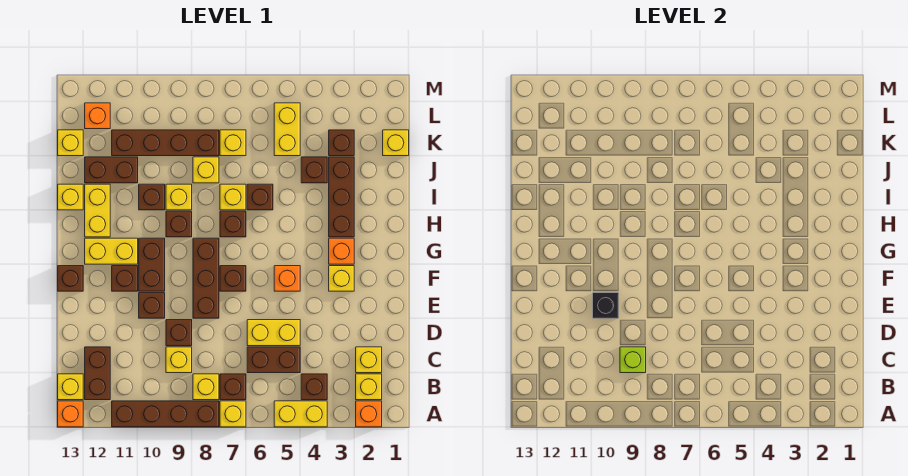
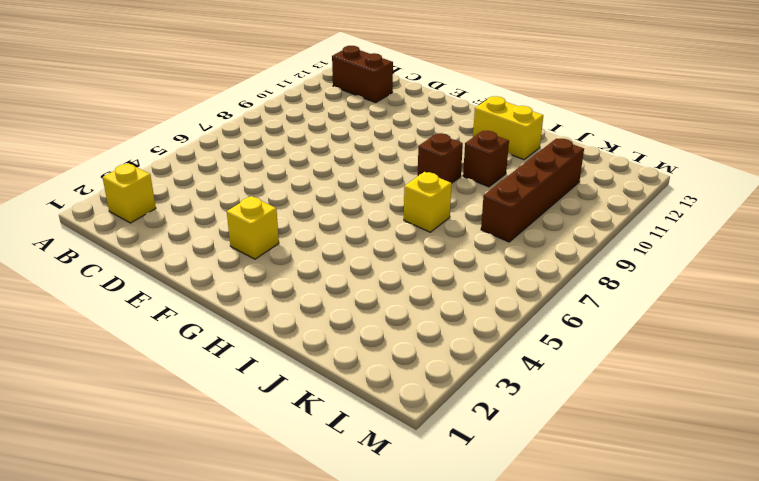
none -> orange brick A2 level 1
none -> yellow brick A4:A5 level 1
none -> yellow brick A7 level 1
none -> brown brick A8:A11 level 1

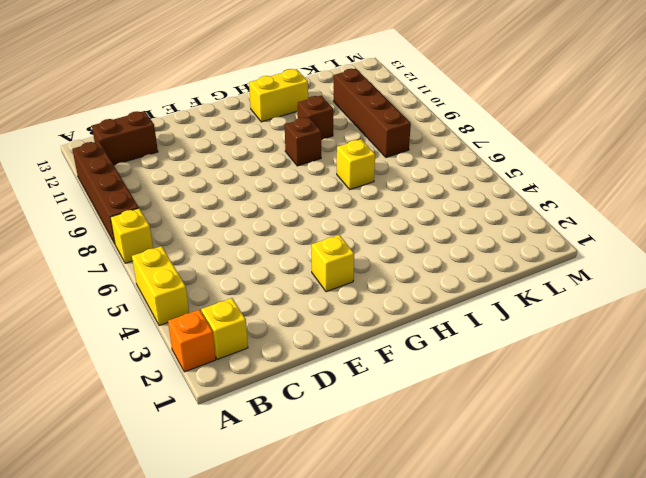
none -> orange brick A13 level 1
none -> brown brick B4 level 1
none -> brown brick B7 level 1
none -> yellow brick B8 level 1

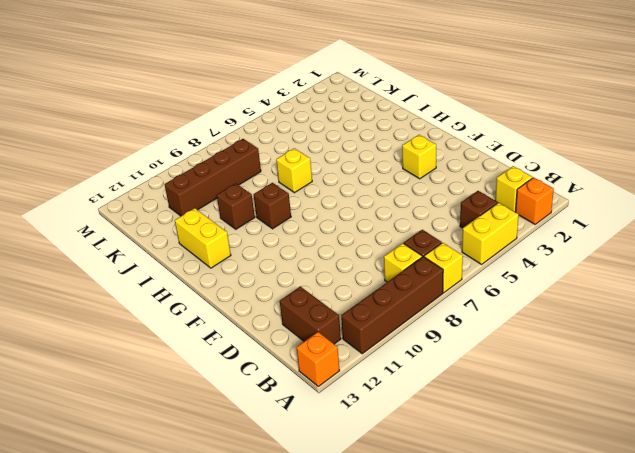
none -> yellow brick B13 level 1
none -> yellow brick C2 level 1
none -> brown brick C5:C6 level 1
none -> yellow brick C9 level 1

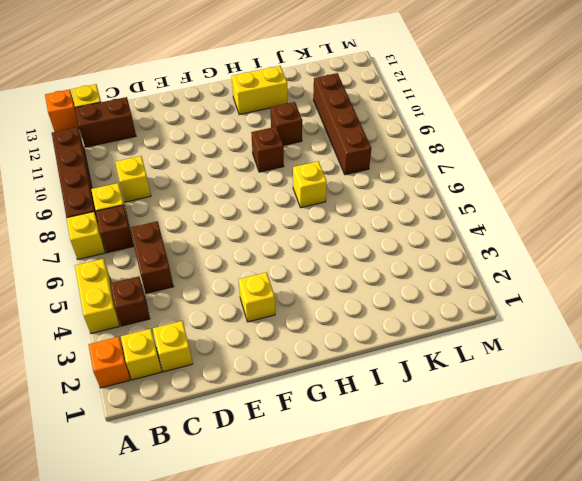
none -> yellow brick D5:D6 level 1
none -> brown brick D9 level 1
none -> brown brick E8:G8 level 1
none -> brown brick E10 level 1

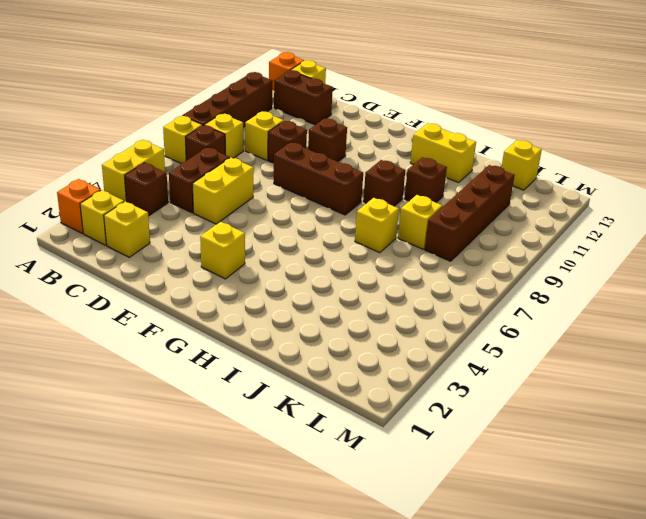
none -> orange brick F5 level 1
none -> brown brick F7 level 1
none -> brown brick F10:G10 level 1
none -> brown brick F11 level 1

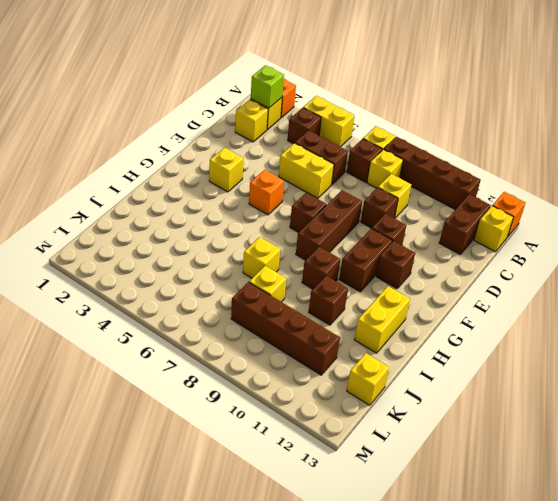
lime brick B2 level 2 -> lime brick C9 level 2
none -> brown brick F13 level 1
none -> orange brick G3 level 1
none -> yellow brick G11:G12 level 1
none -> brown brick H3:J3 level 1

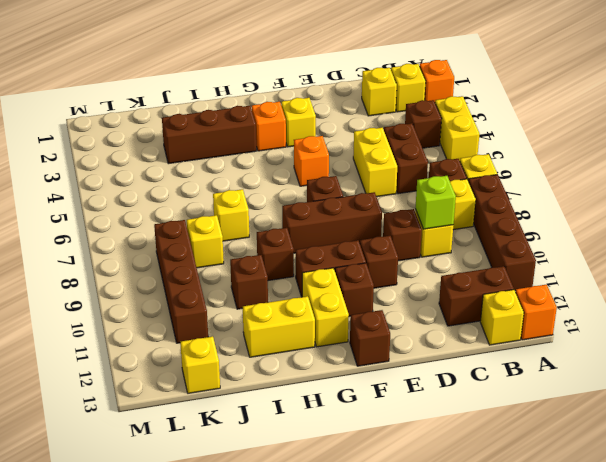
none -> brown brick H7 level 1
none -> brown brick I6 level 1
none -> yellow brick I9 level 1
none -> yellow brick I13 level 1

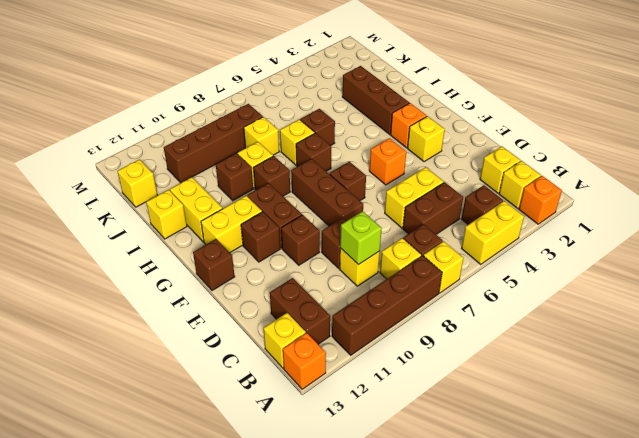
none -> brown brick J4 level 1
none -> brown brick J11:J12 level 1
none -> yellow brick K1 level 1
none -> brown brick K3 level 1

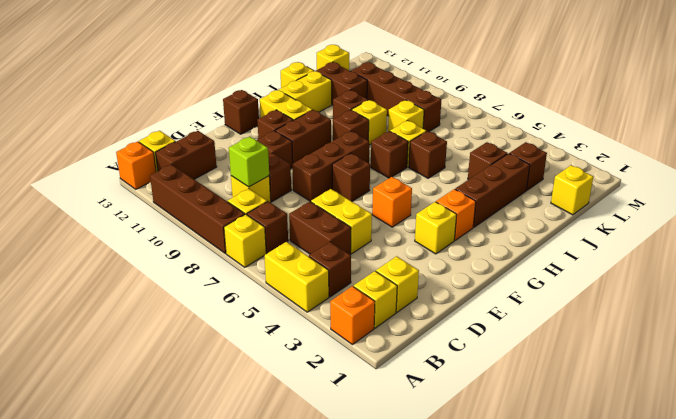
none -> yellow brick K5:L5 level 1
none -> yellow brick K7 level 1
none -> orange brick L12 level 1
none -> black brick E10 level 2

